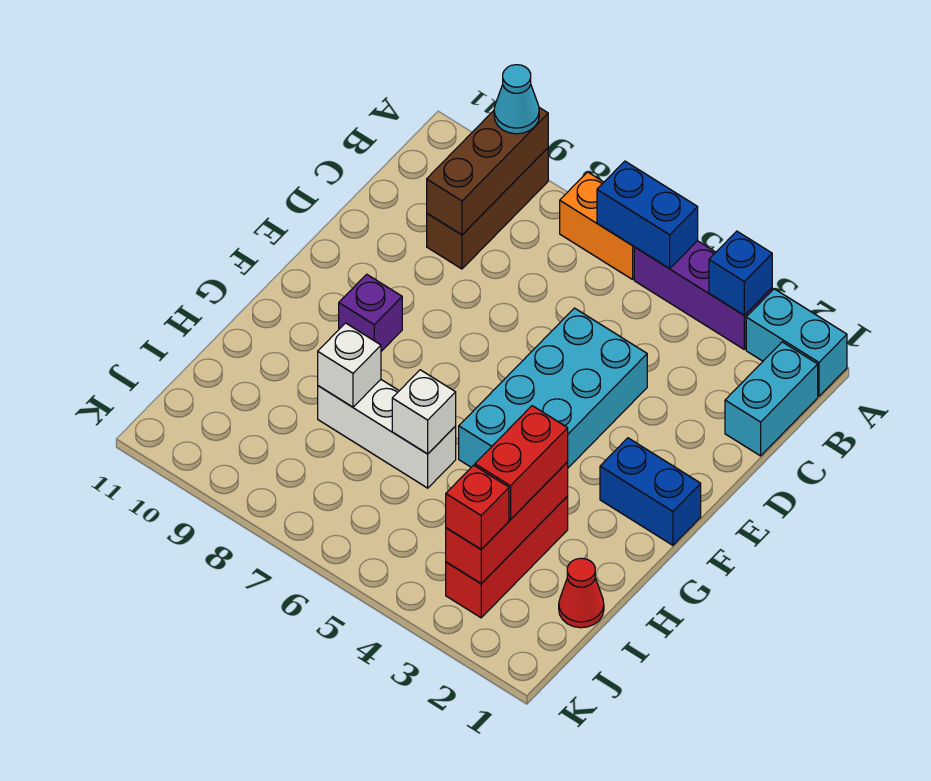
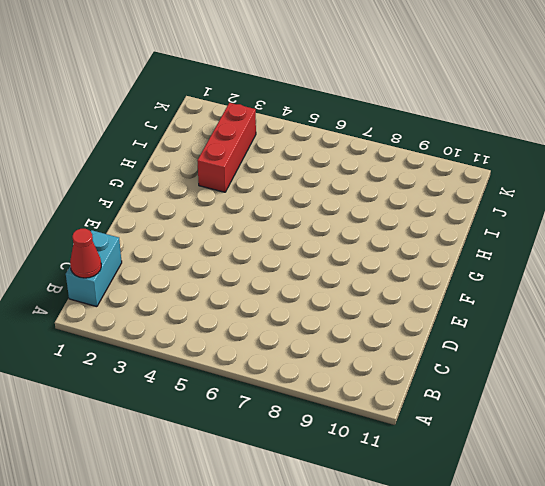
red cone B1 level 2 -> red cone I1 level 1
none -> cyan brick A1:A2 level 1
none -> purple brick A3:A5 level 1
none -> orange brick A6:A7 level 1

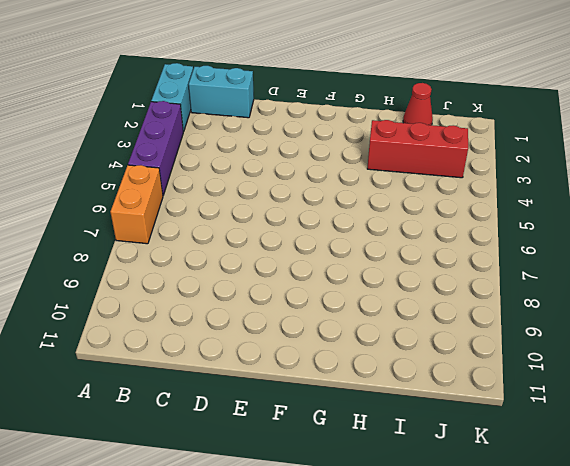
none -> brown brick A9:C9 level 1
none -> cyan brick D4:G5 level 1
none -> blue brick F1:F2 level 1

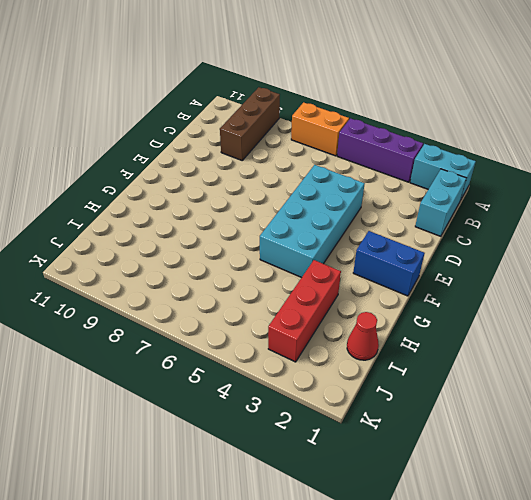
none -> purple brick F9 level 1
none -> white brick H6:H8 level 1
none -> blue brick A3 level 2

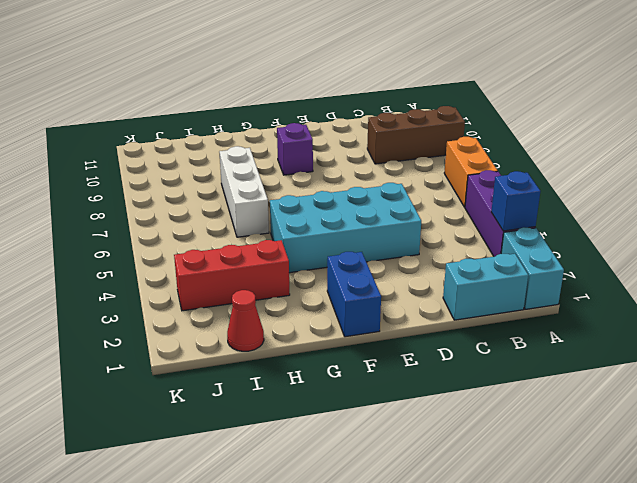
none -> blue brick A5:A6 level 2
none -> brown brick A9:C9 level 2
none -> red brick H3:J3 level 2

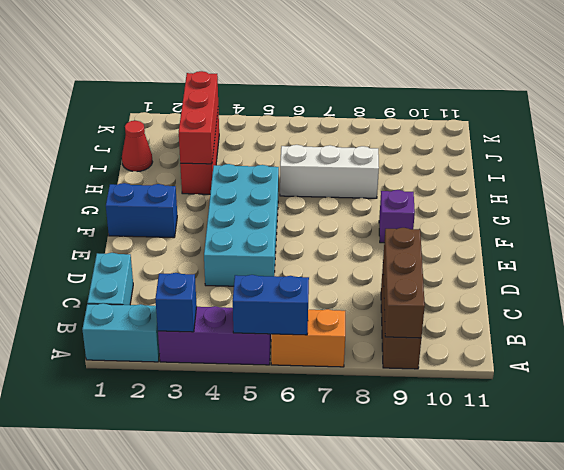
none -> white brick H6 level 2
none -> white brick H8 level 2
none -> cyan cone A9 level 3

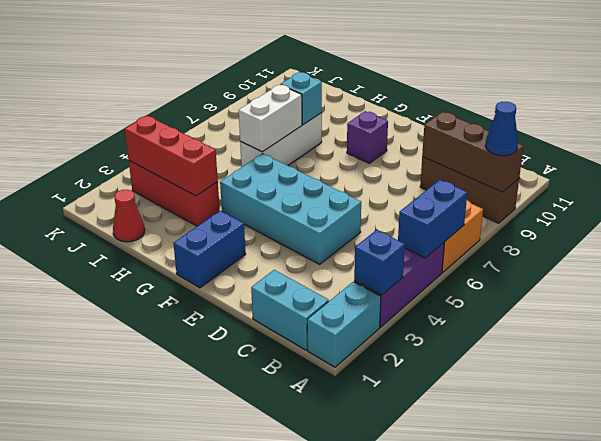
blue cone A9 level 3 -> cyan cone A9 level 3
white brick H6:H7 level 2 -> white brick H6 level 2
cyan brick H8 level 2 -> white brick H8 level 2
none -> red brick H3:I3 level 3
none -> red brick J3 level 3

